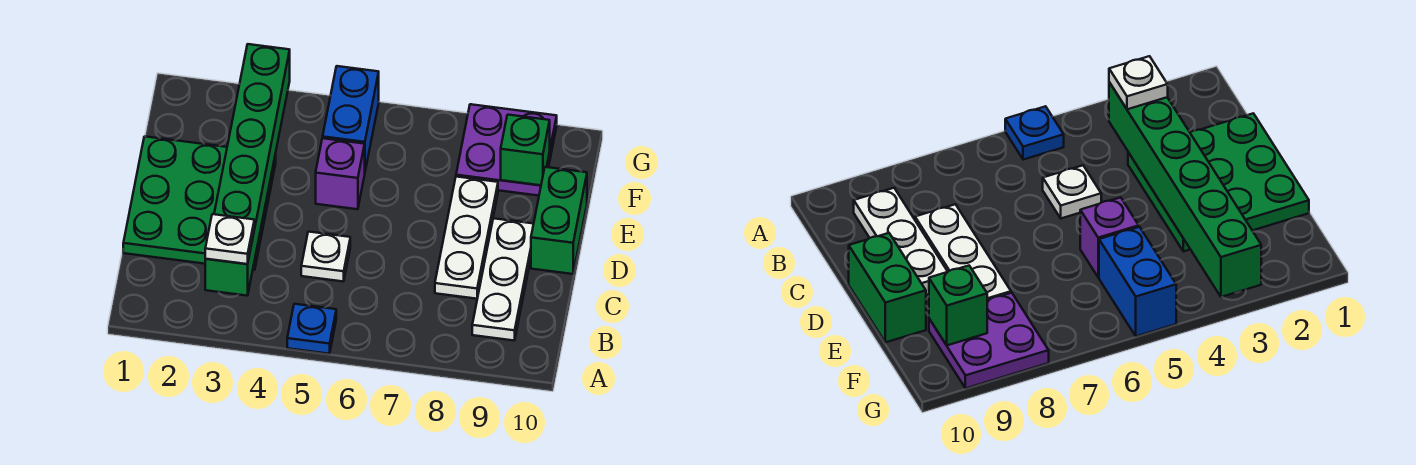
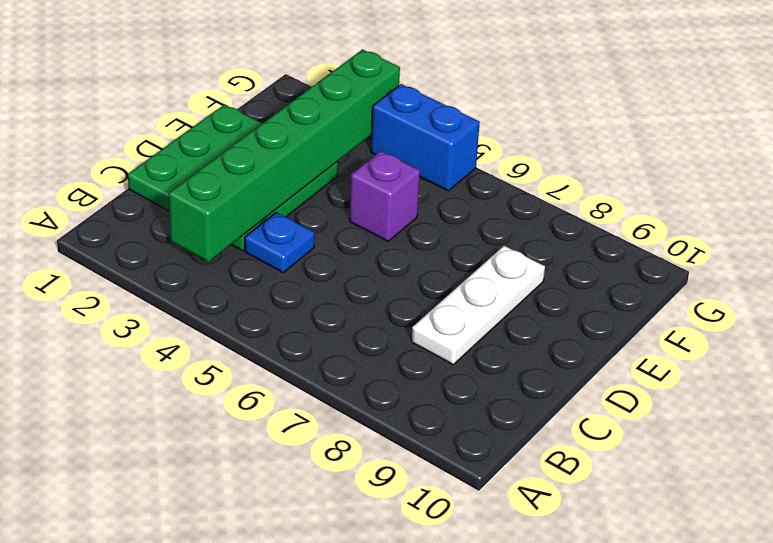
blue plate C4 level 1 -> blue plate A5 level 1
blue brick G4:G5 level 1 -> blue brick F5:G5 level 1
none -> white plate B9:D9 level 1
none -> white plate C5 level 1
none -> green brick D10:E10 level 1

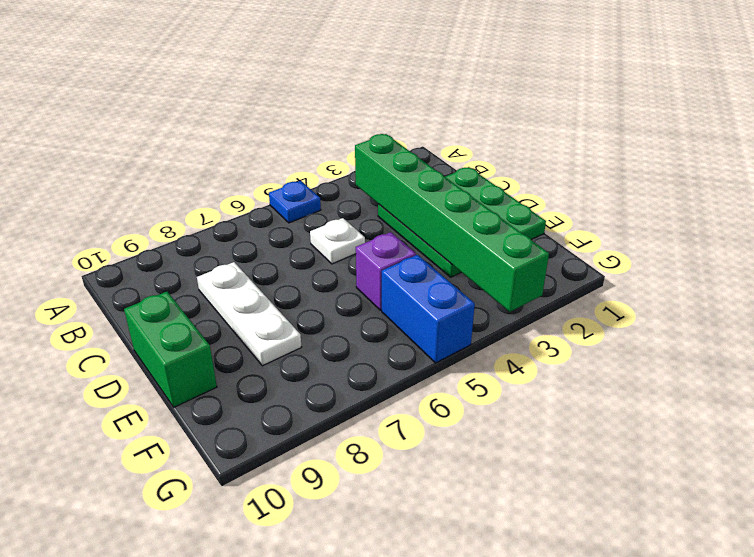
none -> white plate B9:D9 level 1
none -> purple plate F8:G9 level 1
none -> green brick F9 level 2

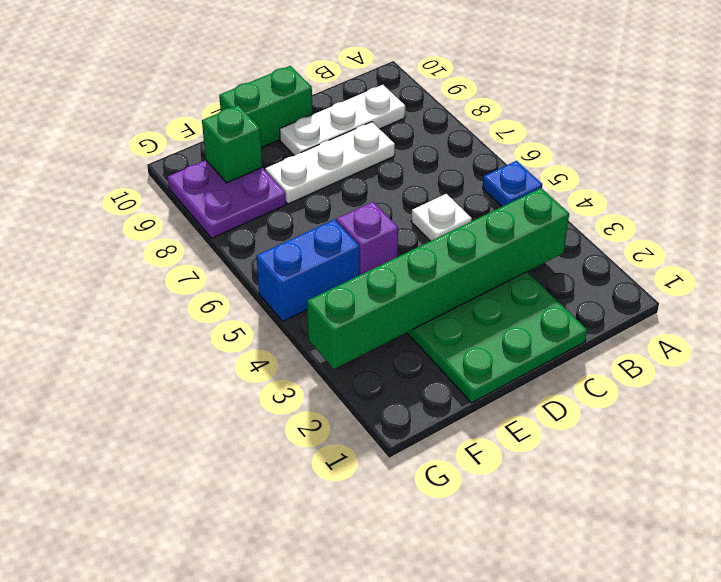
none -> white plate B3 level 3

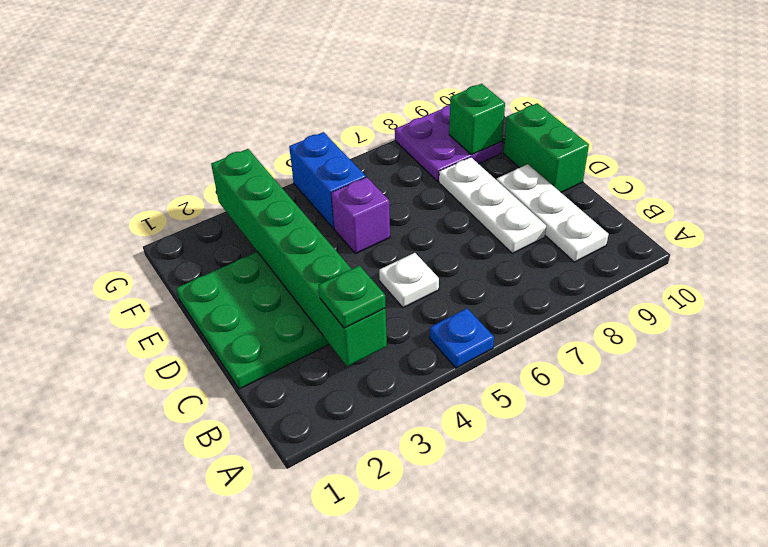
green plate B3 level 3 -> white plate B3 level 3

